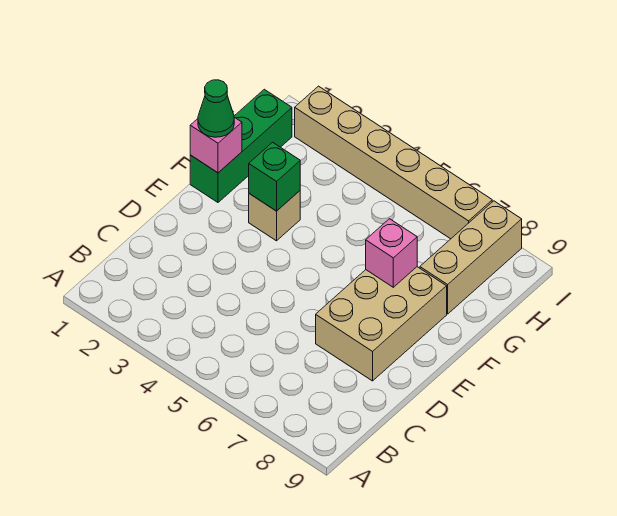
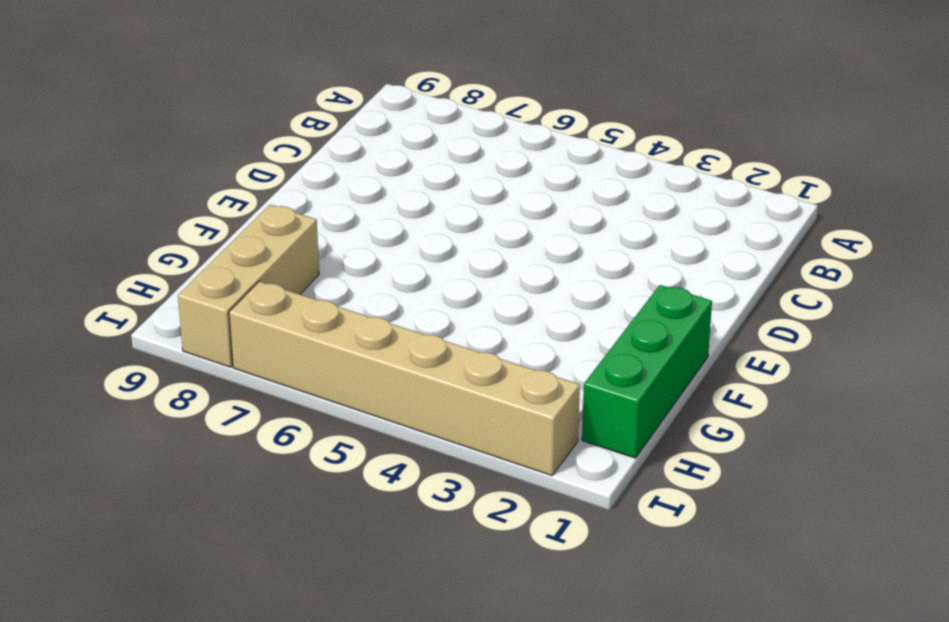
none -> tan brick D7:F8 level 1
none -> tan brick F3 level 1

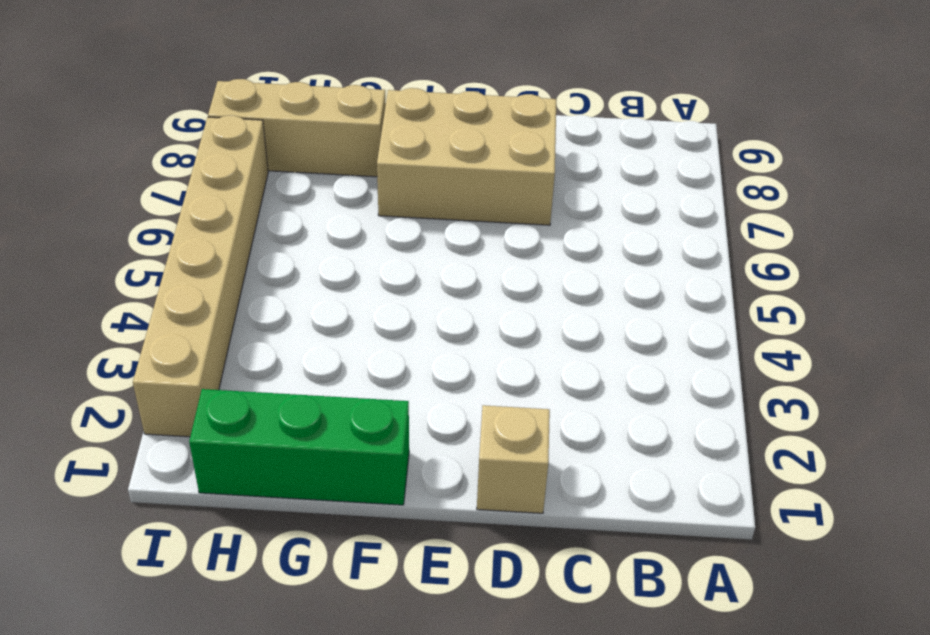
tan brick D1 level 1 -> tan brick F3 level 1
none -> pink brick F1 level 2
none -> green brick F3 level 2

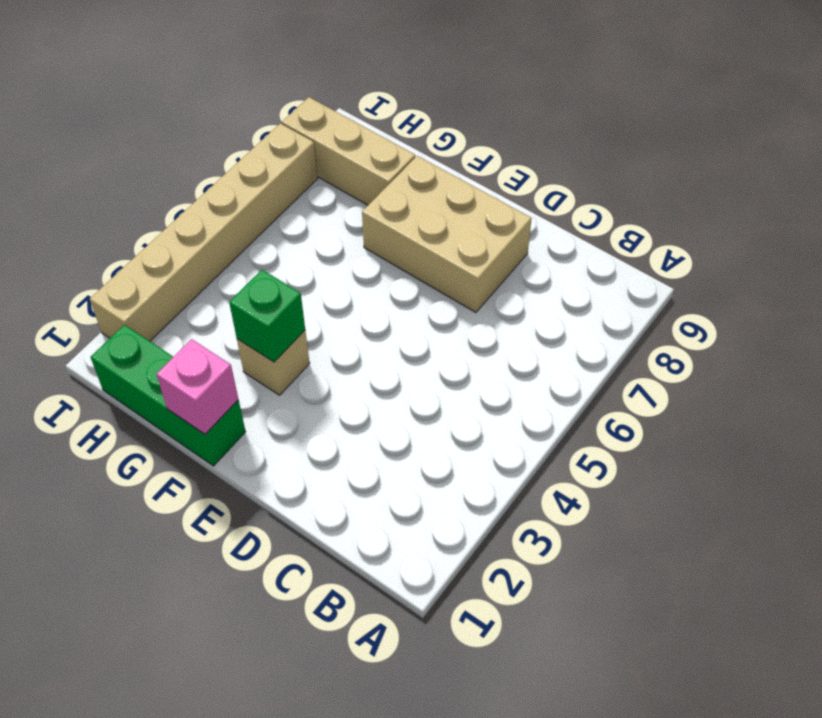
none -> pink brick F7 level 2
none -> green cone F1 level 3

